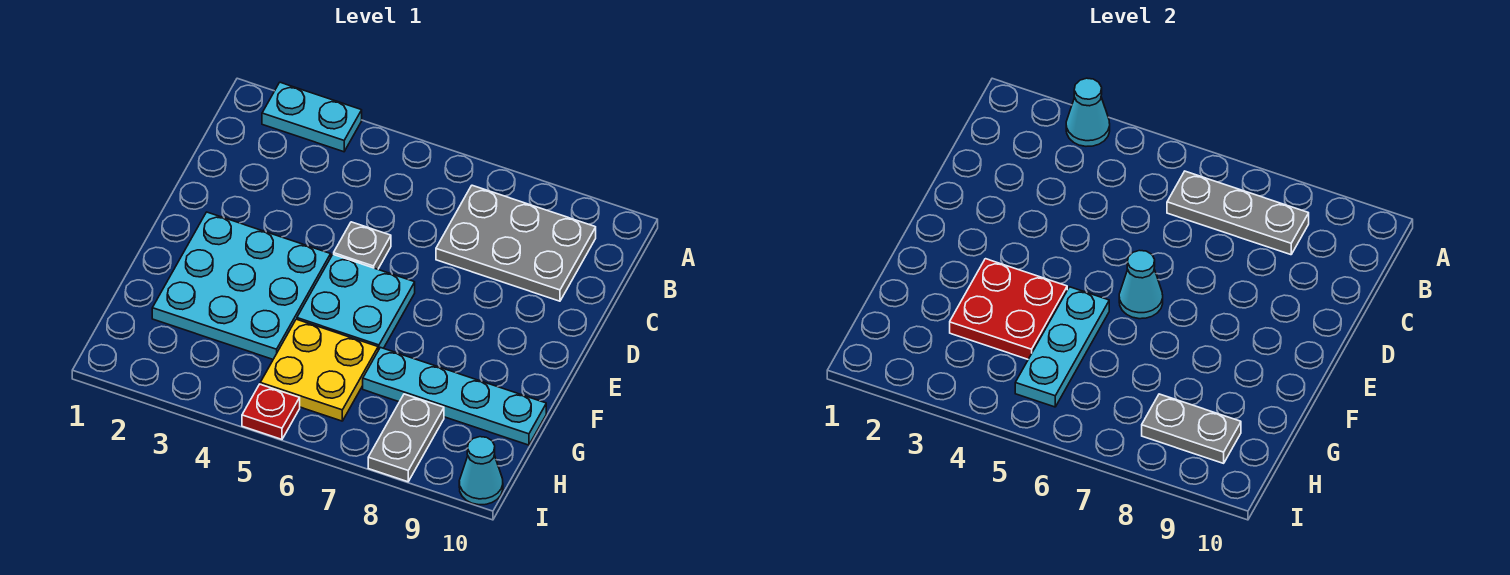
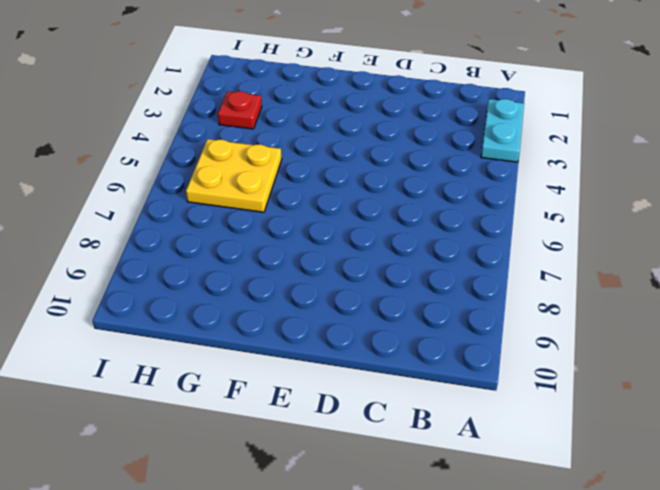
red plate H3 level 1 -> red plate I5 level 1
none -> grey plate B7:C9 level 1
none -> grey plate D5 level 1
none -> cyan plate E2:G4 level 1

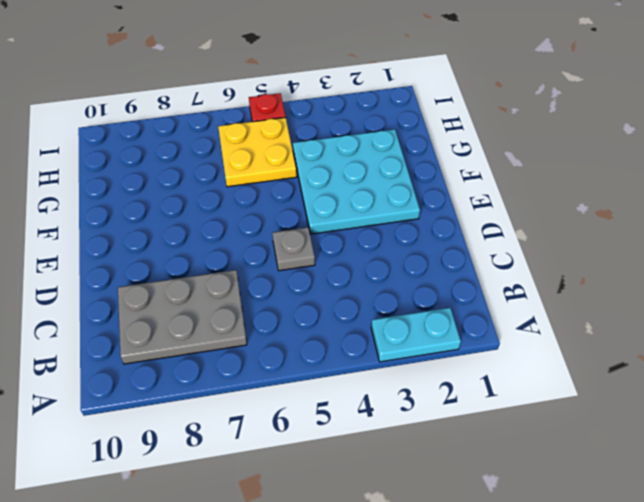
none -> cyan plate E5:F6 level 1
none -> cyan plate G7:G10 level 1
none -> grey plate H8:I8 level 1

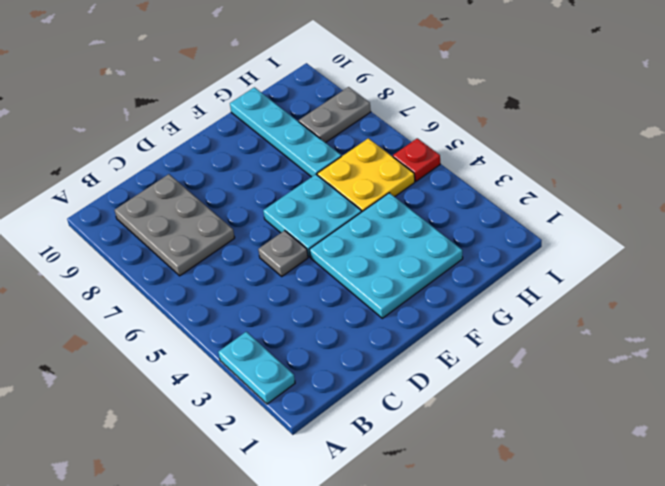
none -> cyan cone I10 level 1
none -> cyan cone A3 level 2
none -> grey plate B6:B8 level 2

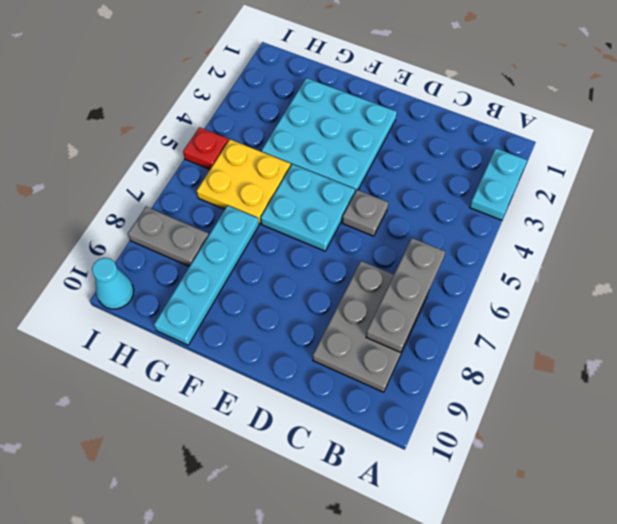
none -> cyan cone A3 level 2
none -> cyan cone E6 level 2
none -> red plate F3:G4 level 2

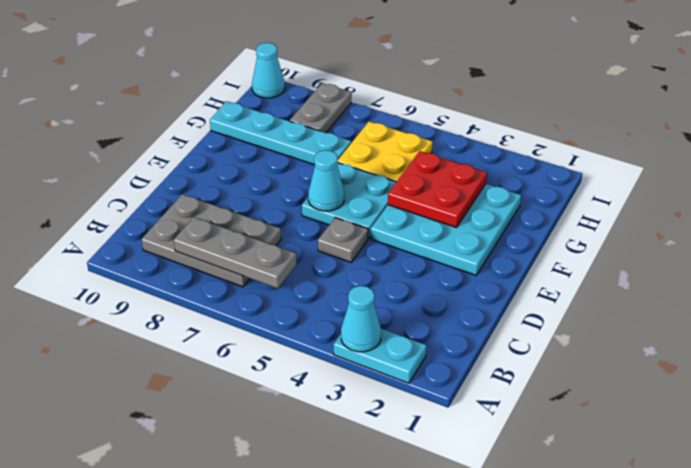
none -> red plate I5 level 1
none -> cyan plate F5:H5 level 2
none -> grey plate H8:H9 level 2

